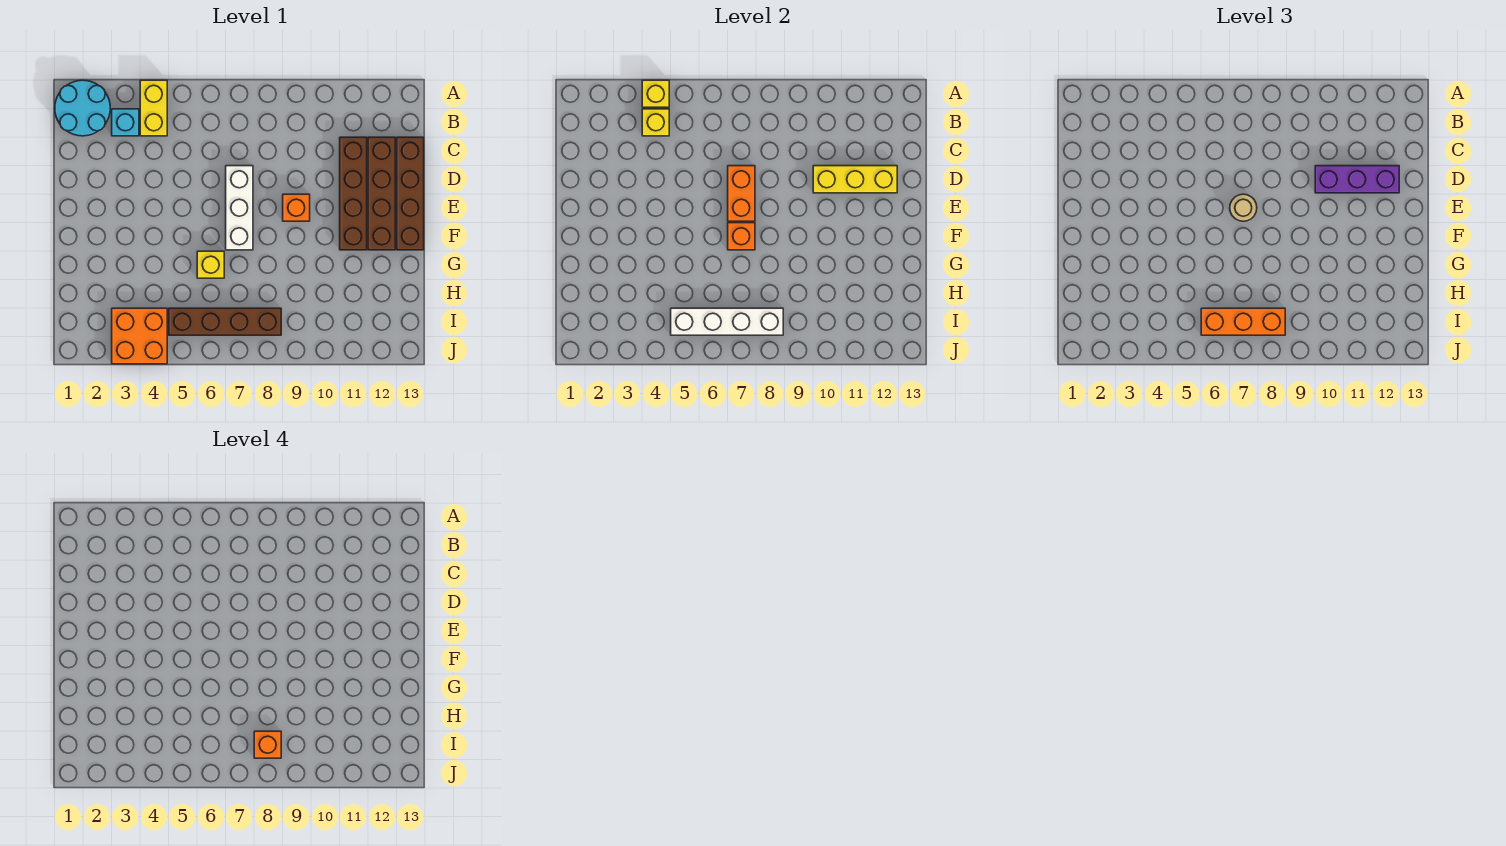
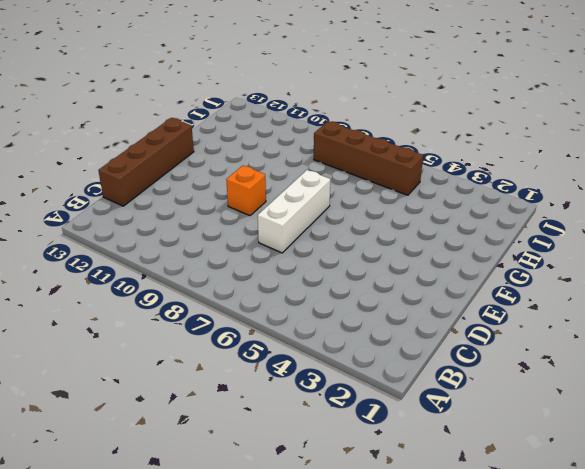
none -> cyan round brick A1:B2 level 1
none -> yellow brick A4:B4 level 1
none -> cyan brick B3 level 1

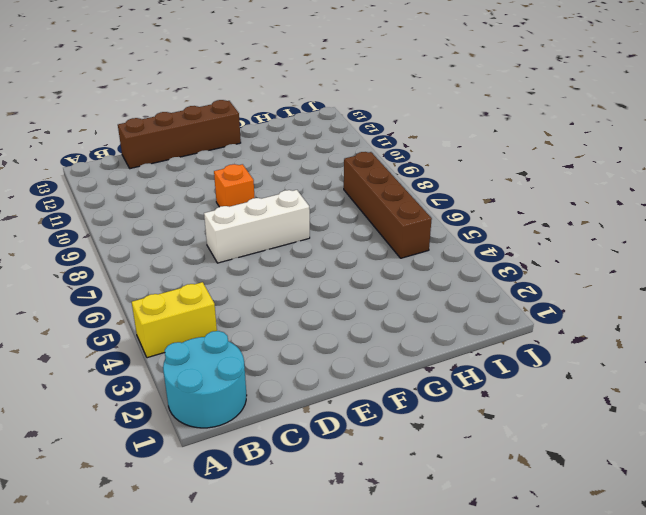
none -> cyan brick B3 level 1
none -> brown brick C11:F11 level 1
none -> brown brick C12:F12 level 1

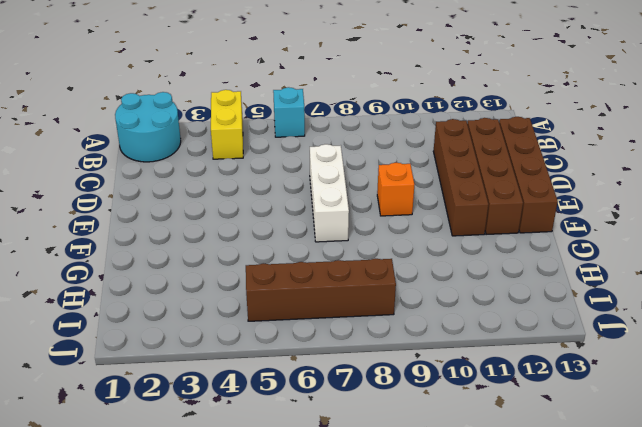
cyan brick A6 level 1 -> cyan brick B3 level 1
none -> yellow brick G6 level 1
none -> orange brick I3:J4 level 1
none -> yellow brick A4 level 2

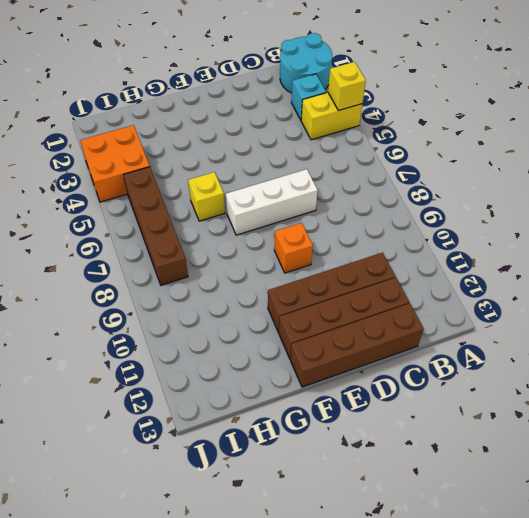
none -> yellow brick B4 level 2
none -> orange brick D7:E7 level 2
none -> yellow brick D10:D12 level 2

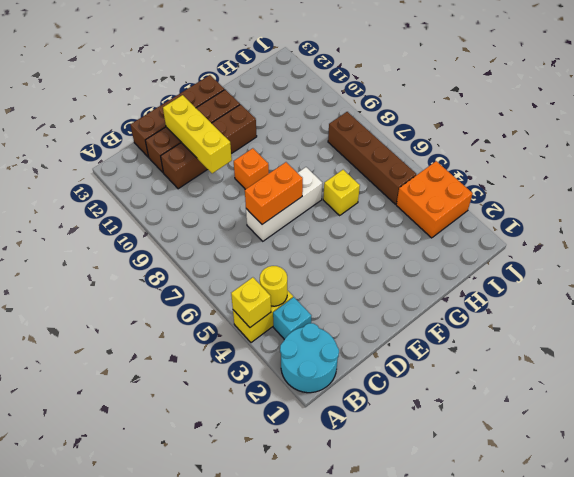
yellow round brick B4 level 2 -> yellow brick B4 level 2
none -> orange brick F7 level 2
none -> white brick I5:I8 level 2
none -> purple brick D10:D12 level 3

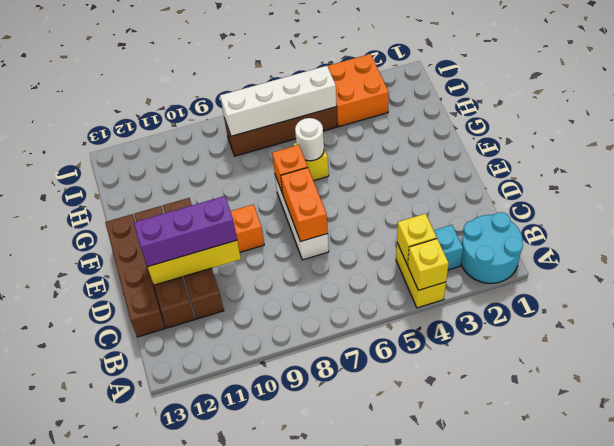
white round brick G6 level 2 -> none
none -> tan round brick E7 level 3
none -> orange brick I6:I8 level 3
none -> orange brick I8 level 4

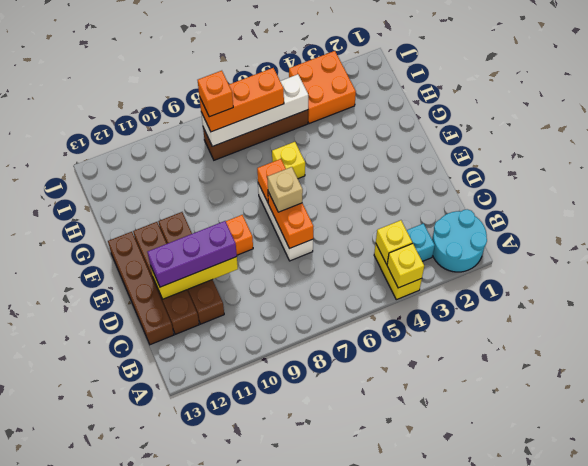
tan brick E7 level 3 -> tan round brick E7 level 3

